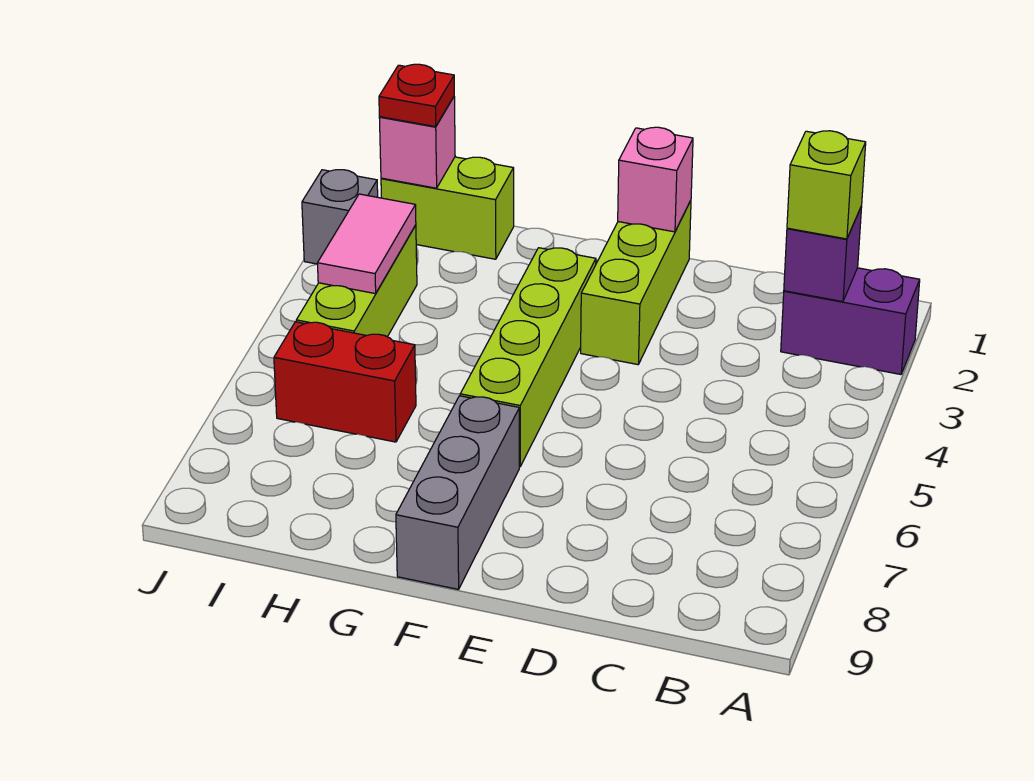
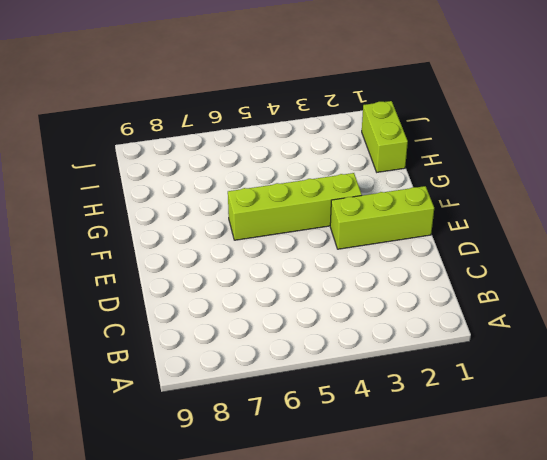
none -> purple brick A2:B2 level 1
none -> grey brick F7:F9 level 1
none -> red brick H6:I6 level 1

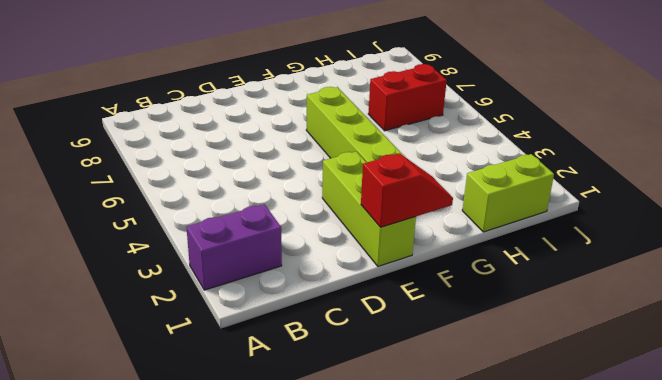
red slope E1:F1 level 2 top E -> pink brick E1 level 2
none -> grey brick F7:F9 level 1
none -> lime brick I3:I5 level 1
none -> grey brick J2 level 1

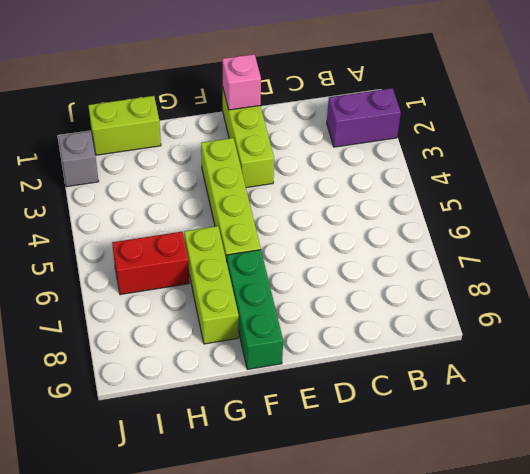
green brick F7:F9 level 1 -> grey brick F7:F9 level 1
lime brick G6:G8 level 1 -> lime brick I3:I5 level 1
none -> purple brick B2 level 2
none -> pink brick I1 level 2
none -> pink tile I3:I4 level 2

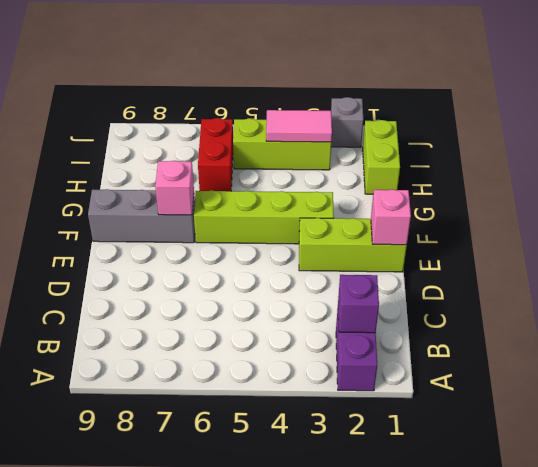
pink brick F7 level 2 -> pink brick I1 level 2
none -> lime brick B2 level 3
none -> red plate I1 level 3

